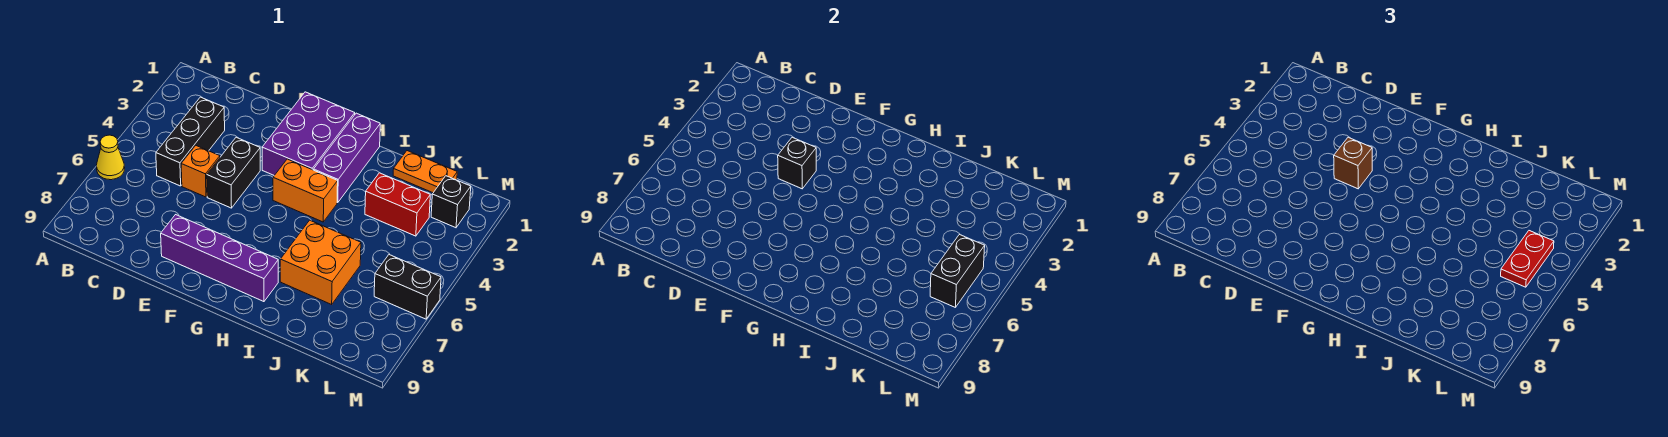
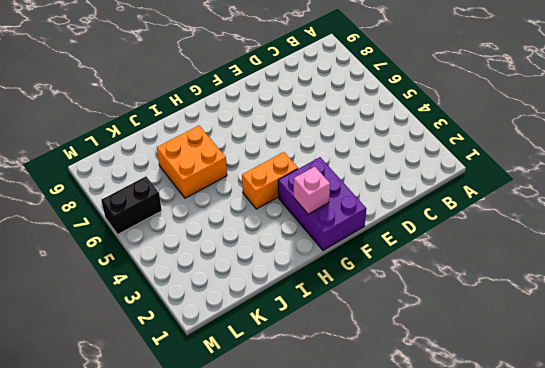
pink brick G2 level 2 -> none
none -> yellow cone A6 level 1
none -> black brick C3:C5 level 1
none -> orange brick D5 level 1

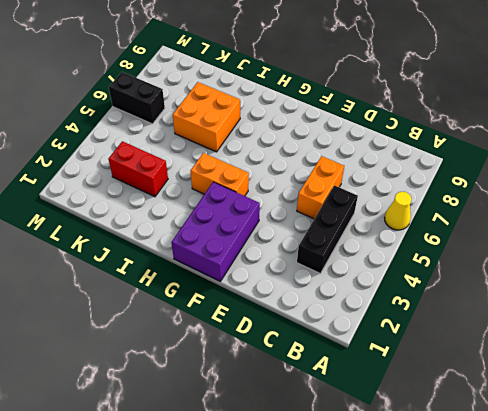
orange brick D5:D6 level 1 -> orange brick D5 level 1
none -> black brick E4:E5 level 1
none -> purple brick E8:H8 level 1
none -> purple brick H1:H3 level 1

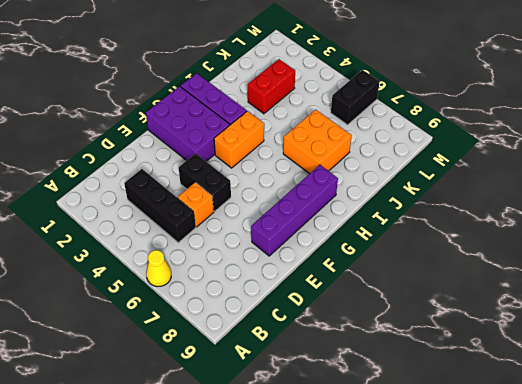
none -> orange plate J1:K1 level 1
none -> black brick L2 level 1
none -> black brick E4 level 2

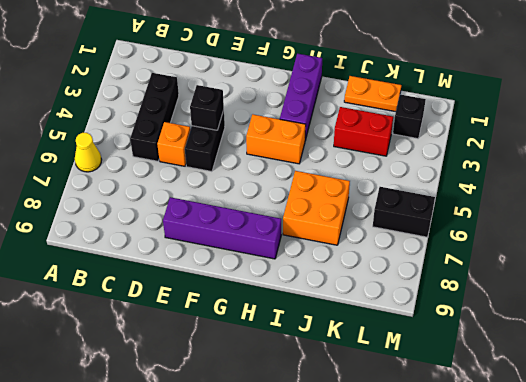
none -> purple brick F1:G3 level 1
none -> black brick L5:L6 level 2
none -> brown brick E4 level 3

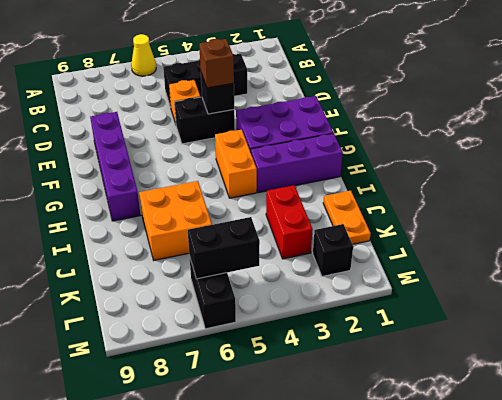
none -> red plate L4:L5 level 3

